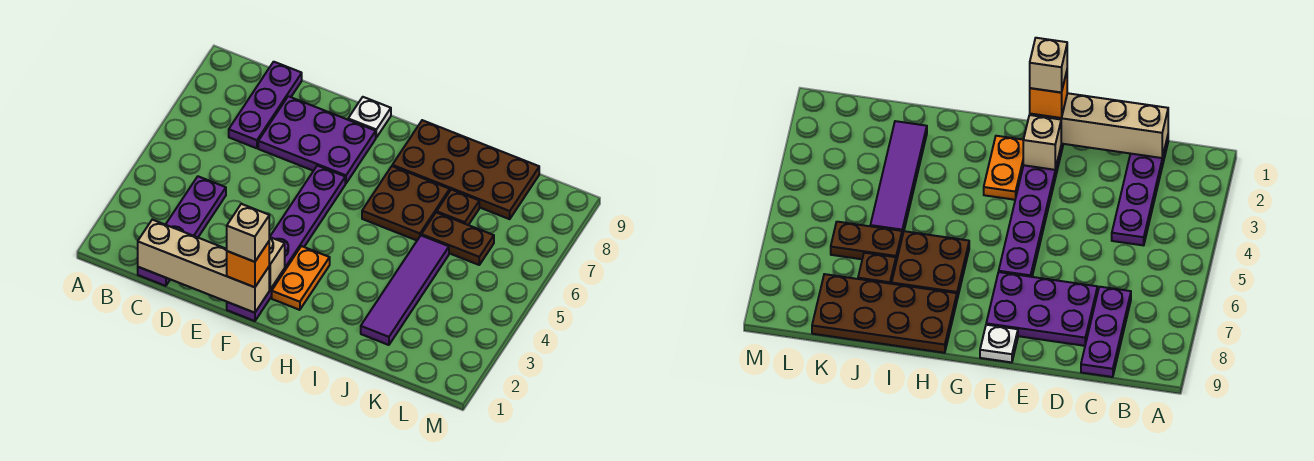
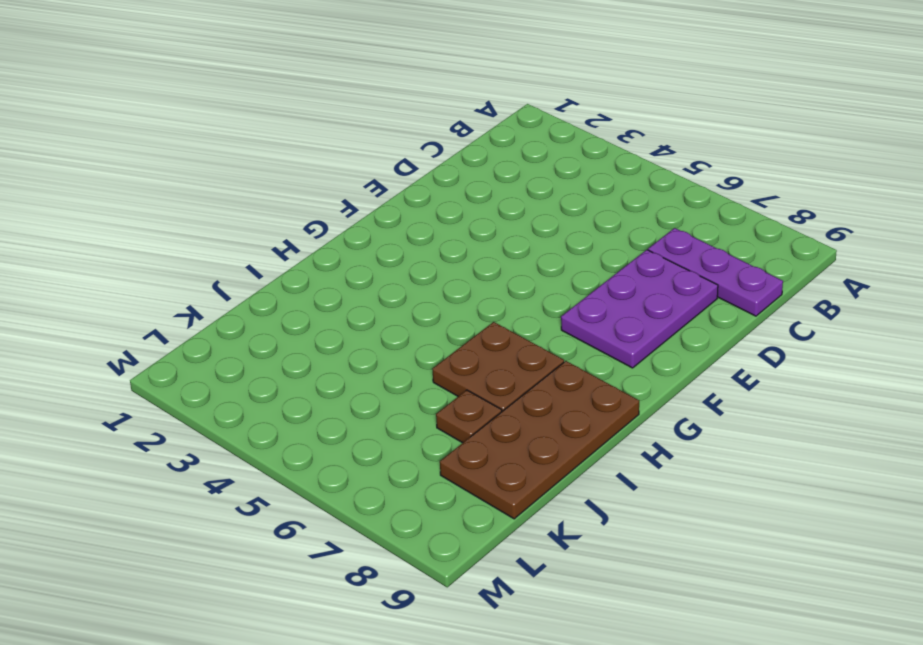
none -> purple plate C1:C4 level 1
none -> purple plate F1:F6 level 1
none -> white plate F9 level 1

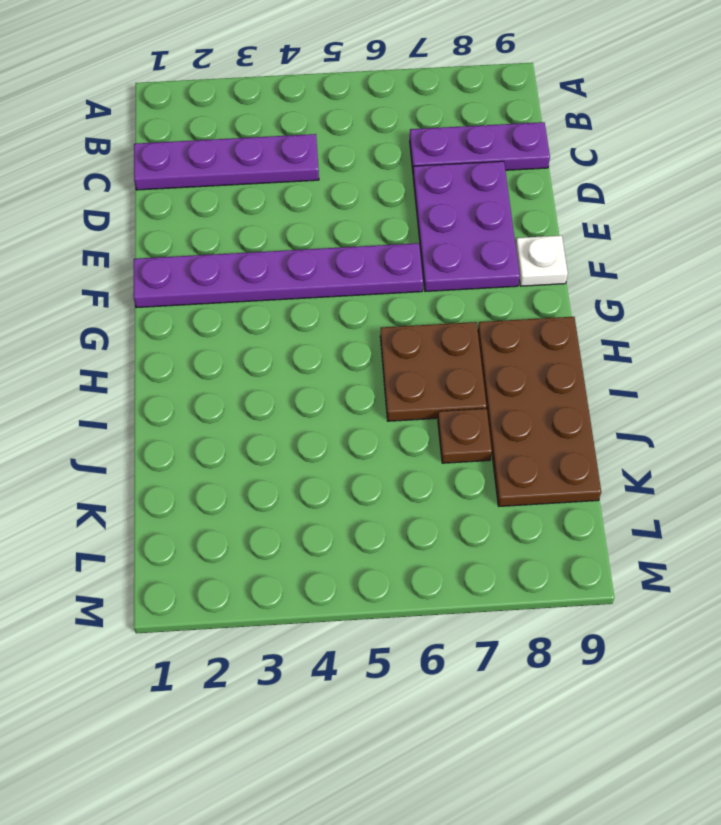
none -> orange plate G2:G3 level 1
none -> purple tile J2:J5 level 1
none -> brown plate J6:K6 level 1

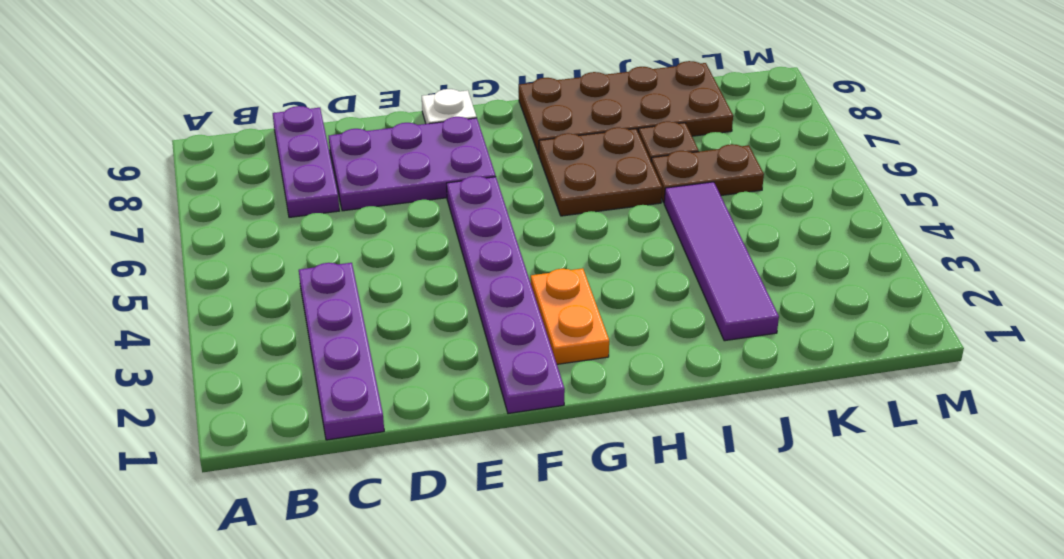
none -> tan brick C1:F1 level 2
none -> tan brick F2 level 2
none -> orange brick F1 level 3

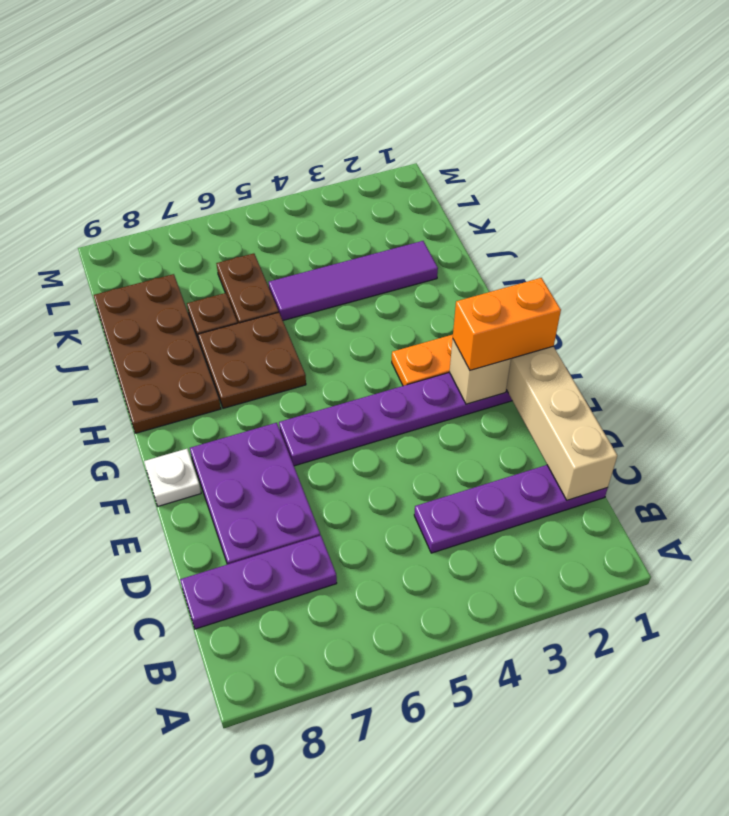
orange brick F1:F2 level 3 -> orange brick F1 level 3
none -> tan brick F1 level 4

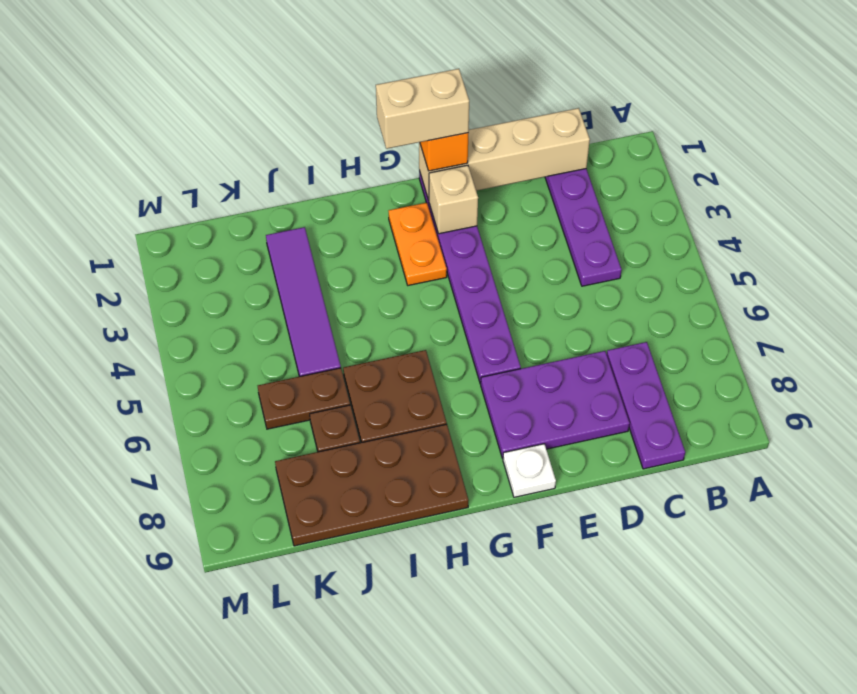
tan brick F1:G1 level 4 -> tan brick F1 level 4

